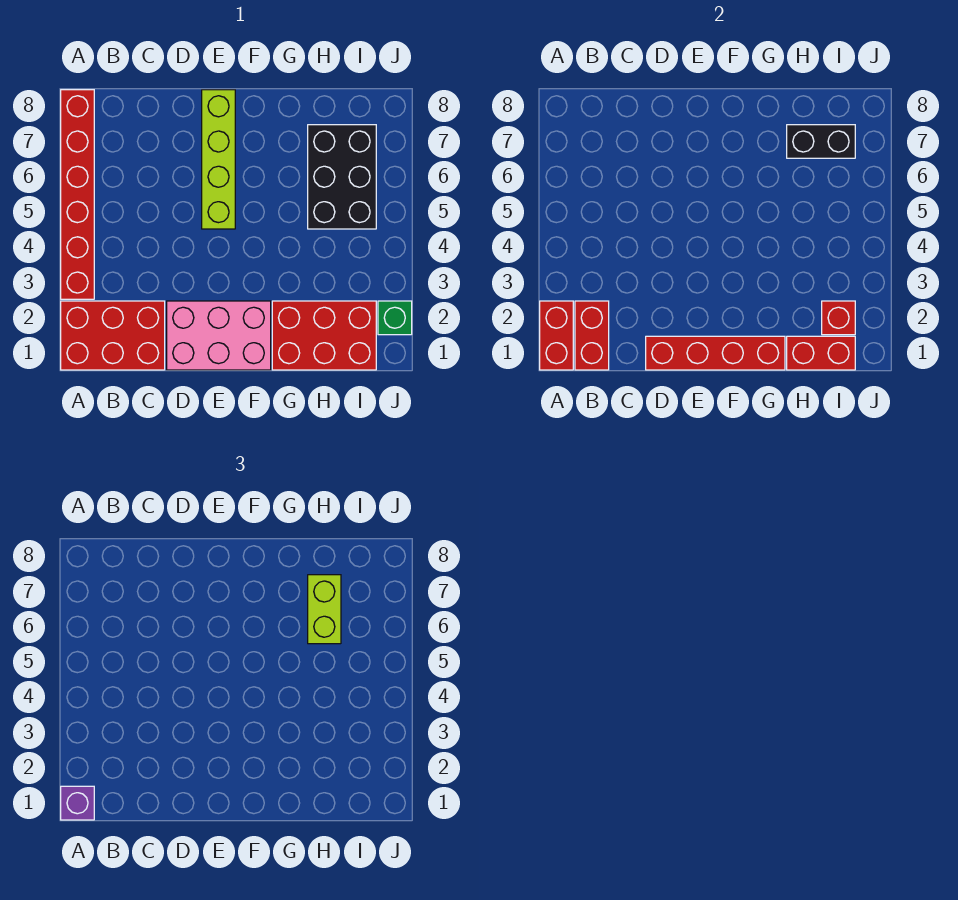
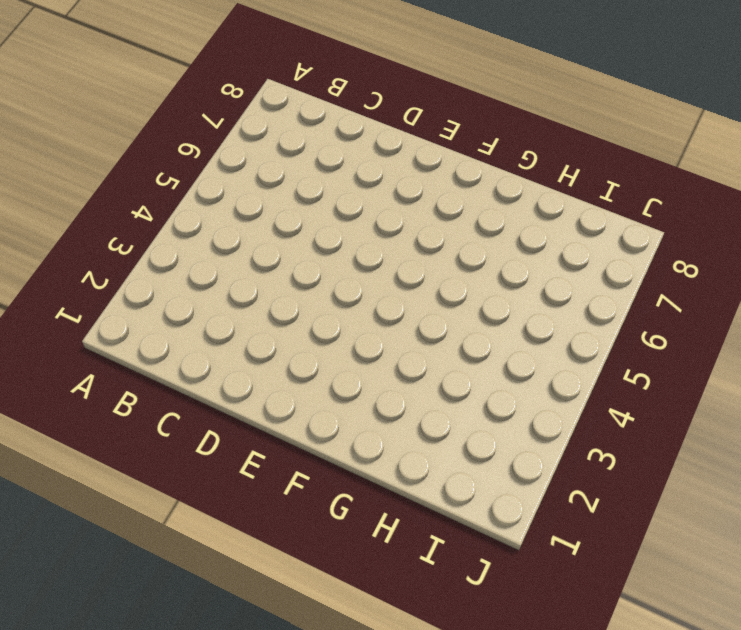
none -> red brick A1:C2 level 1
none -> red brick A3:A8 level 1
none -> pink brick D1:F2 level 1

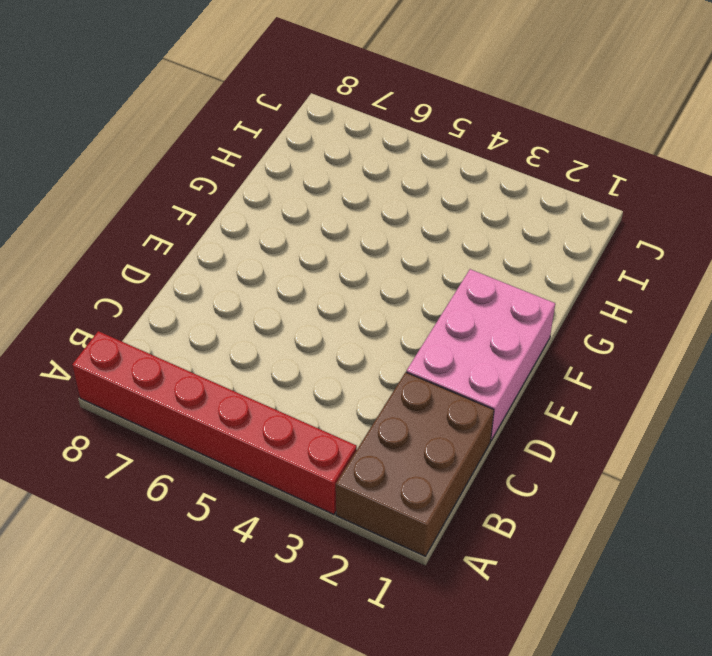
brown brick A1:C2 level 1 -> red brick A1:C2 level 1
none -> lime brick E5:E8 level 1
none -> red brick G1:I2 level 1
none -> black brick H5:I7 level 1

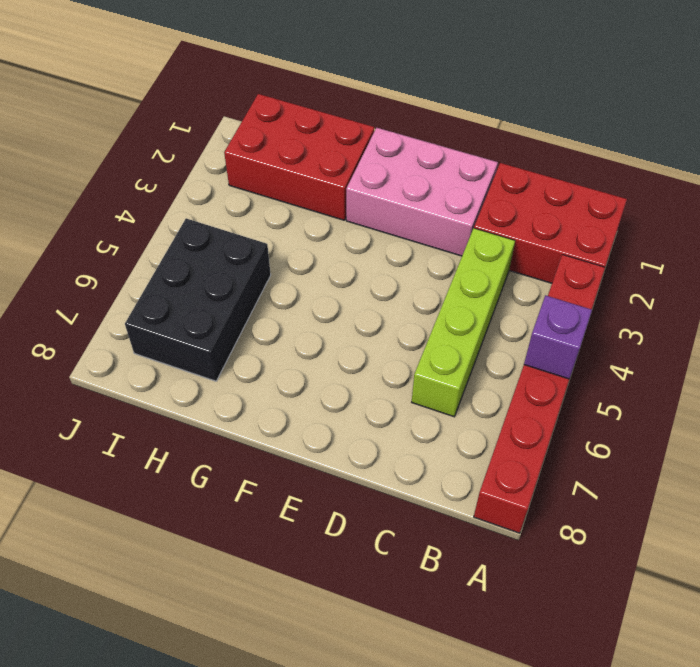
purple brick A5 level 2 -> purple brick A1 level 3
lime brick C3:C6 level 1 -> lime brick E5:E8 level 1
none -> green brick J2 level 1
none -> red brick A1:A2 level 2
none -> red brick B1:B2 level 2

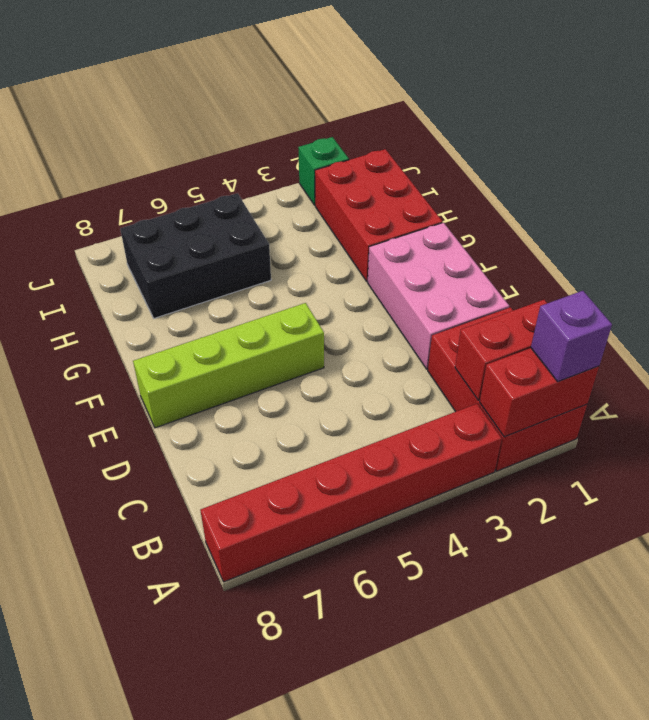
none -> red brick D1:G1 level 2
none -> red brick H1:I1 level 2
none -> black brick H7:I7 level 2

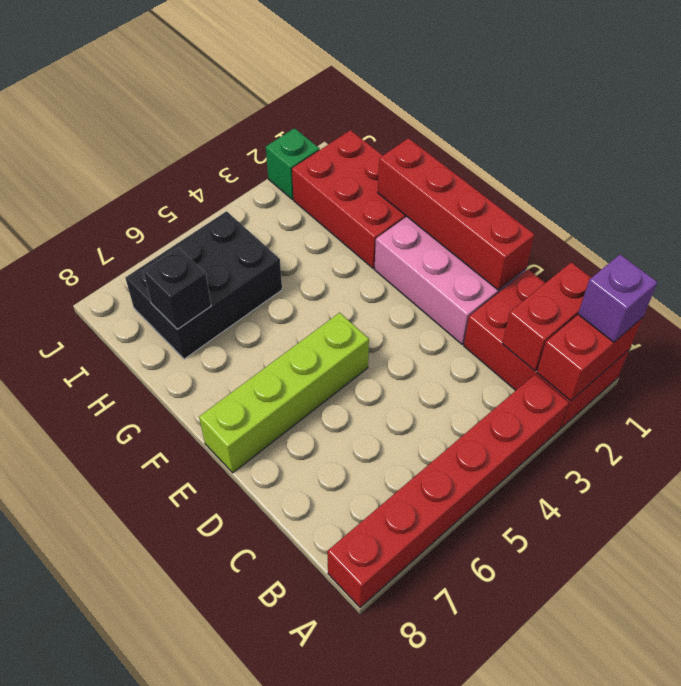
black brick H7 level 2 -> black brick H7:I7 level 2
none -> red brick H1:I1 level 2
none -> red brick I2 level 2
none -> lime brick H6:H7 level 3

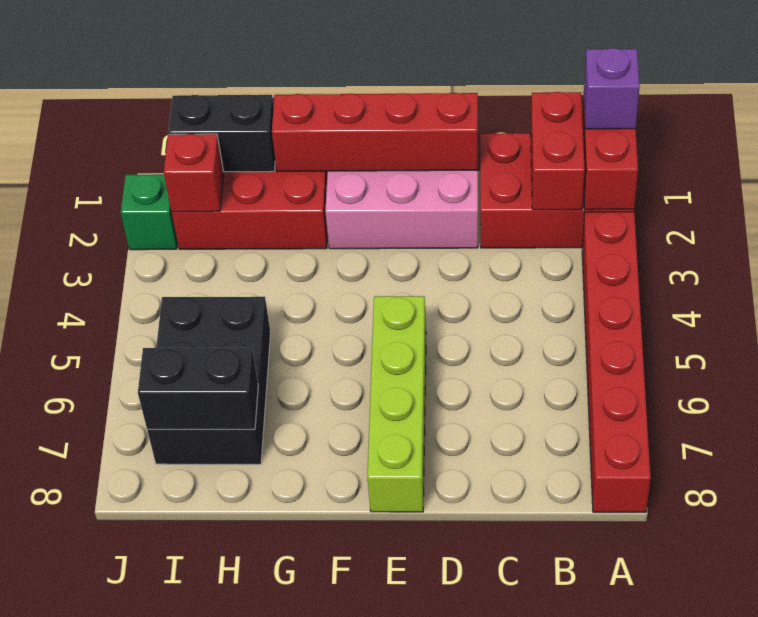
black brick H1:I1 level 2 -> red brick H1:I1 level 2
none -> lime brick H6:H7 level 3

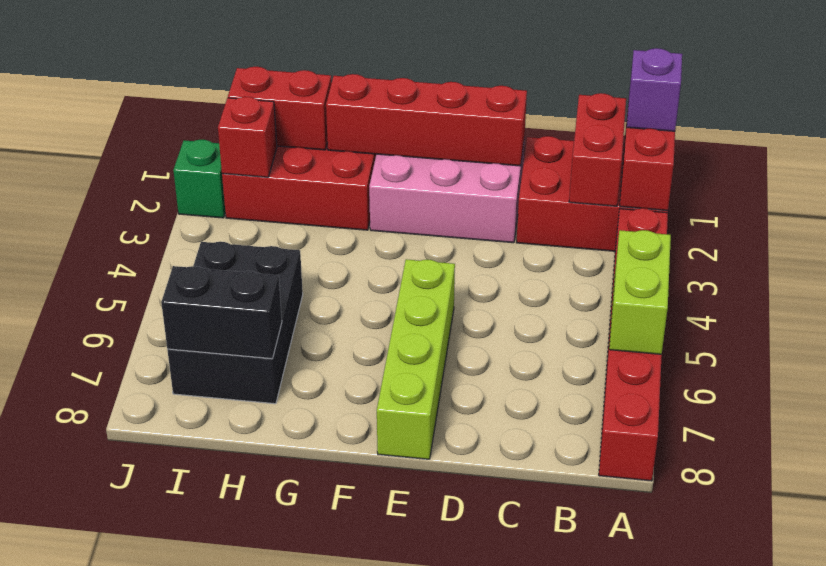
lime brick A5:A6 level 2 -> lime brick H6:H7 level 3

